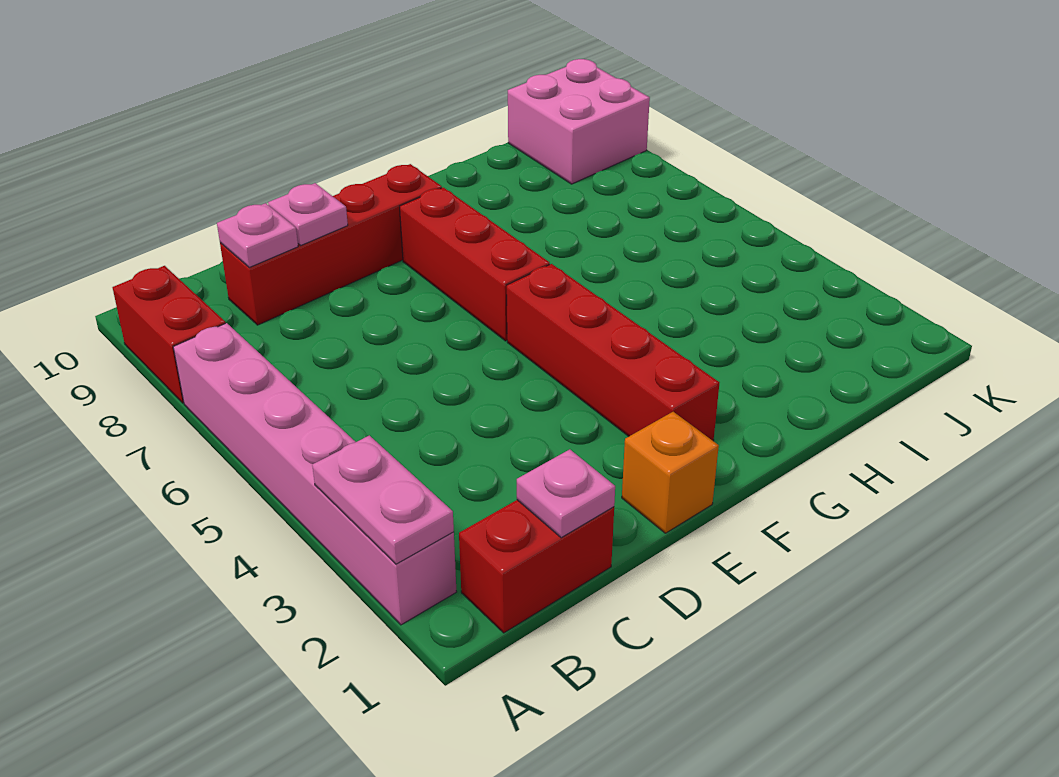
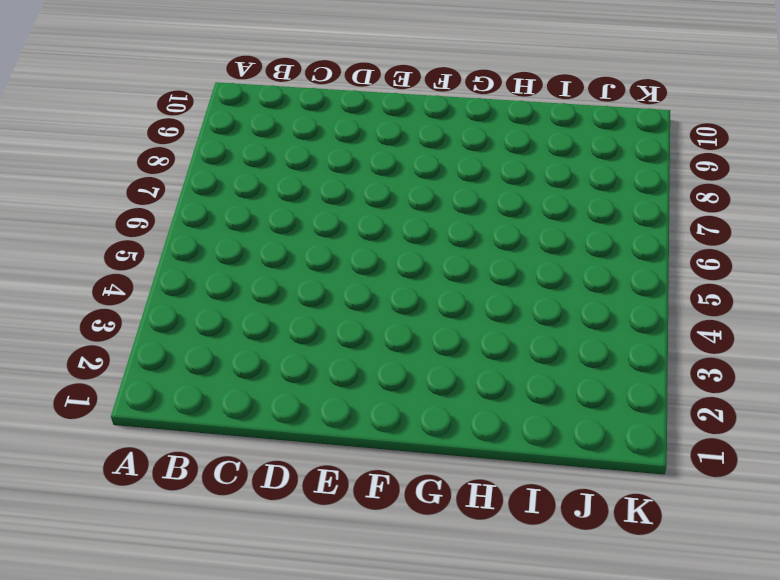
none -> pink brick A2:A7 level 1
none -> red brick A8:A9 level 1
none -> red brick B1:C1 level 1

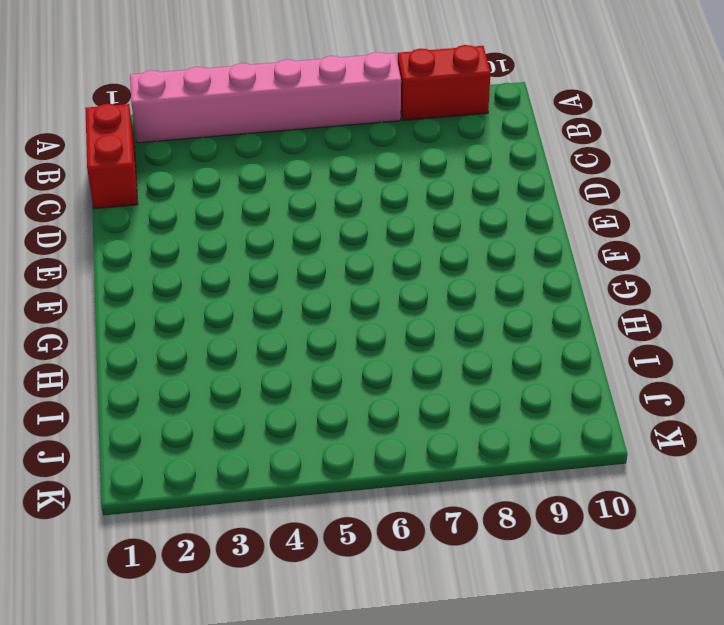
none -> red brick C9:F9 level 1
none -> orange brick E1 level 1
none -> red brick F2:F5 level 1

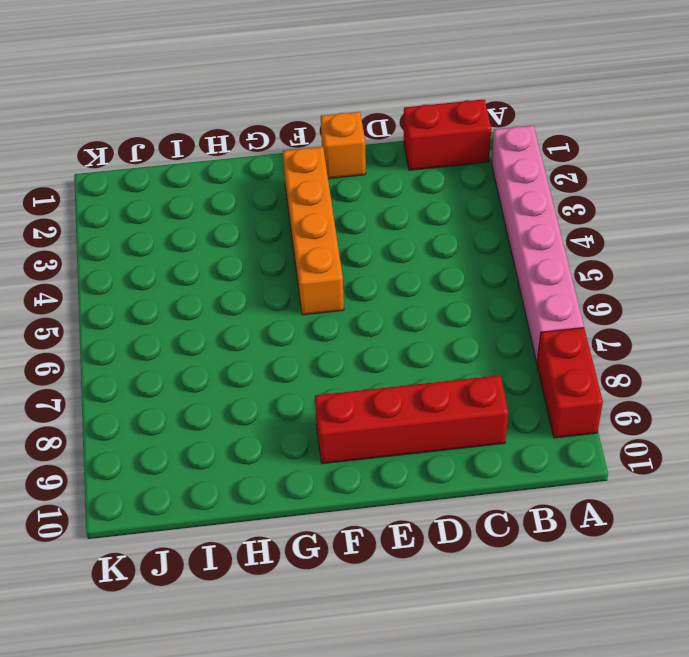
orange brick F2:F5 level 1 -> red brick F2:F5 level 1
none -> red brick F6:F8 level 1
none -> pink brick J9:K10 level 1
none -> pink plate A2:A3 level 2

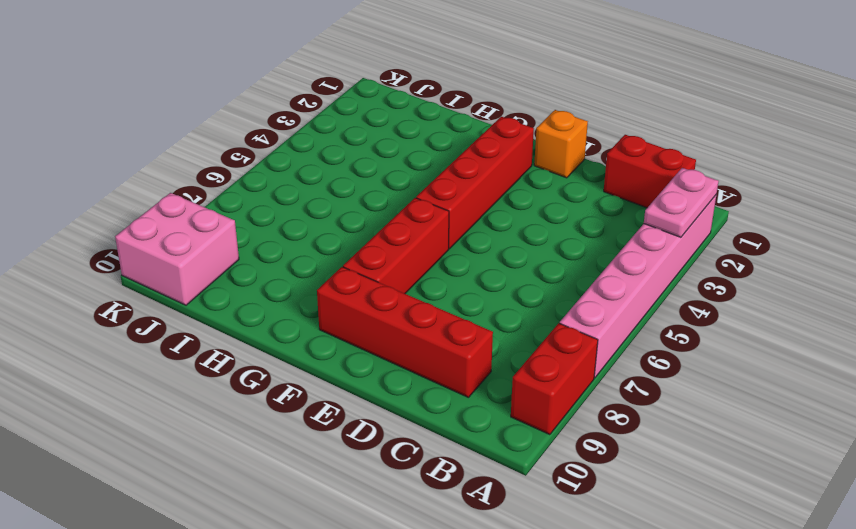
none -> pink plate C1 level 2
none -> pink plate C9 level 2
none -> pink plate D9 level 2

